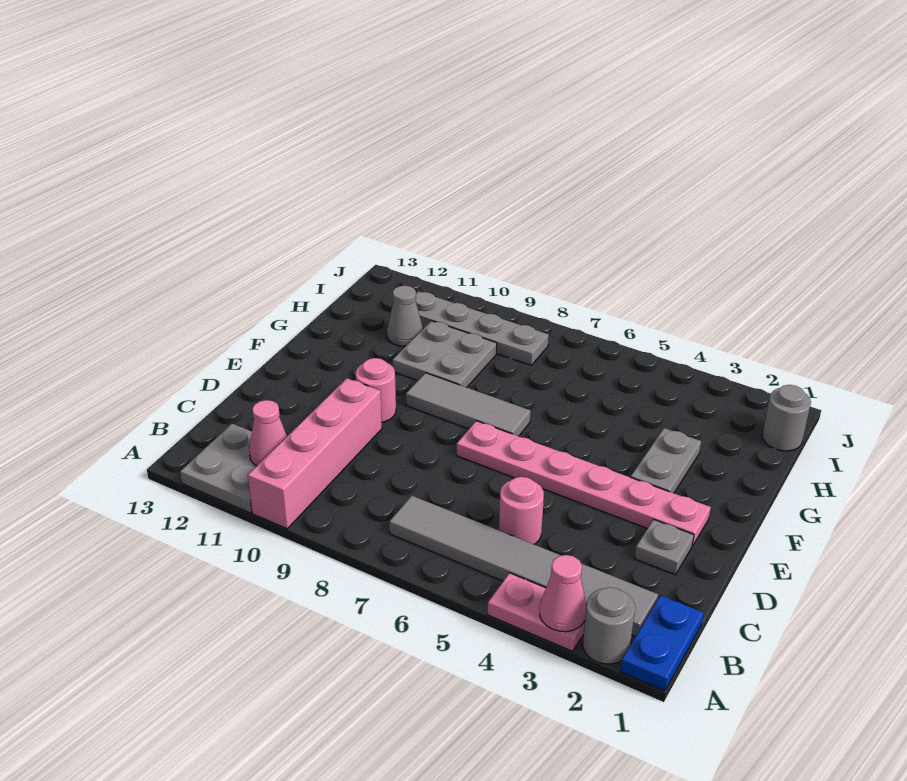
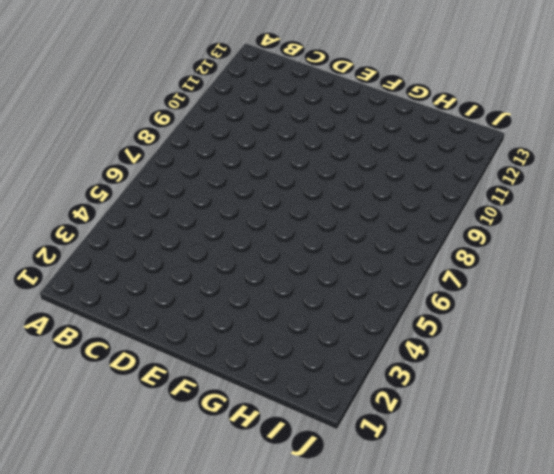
none -> blue plate A1:B1 level 1
none -> grey round brick A2 level 1
none -> pink plate A3:A4 level 1

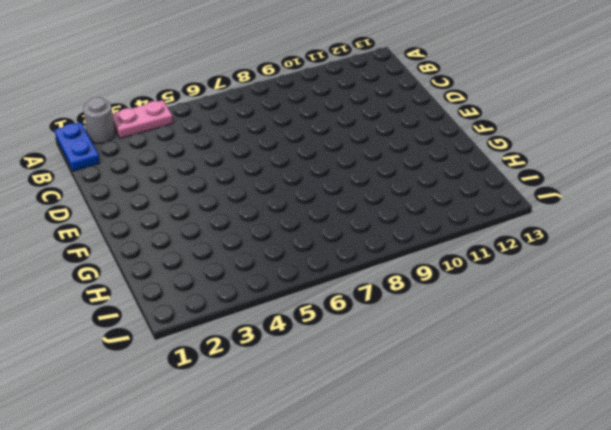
none -> pink brick A10:D10 level 1
none -> grey plate A11:B12 level 1
none -> grey tile B2:B7 level 1

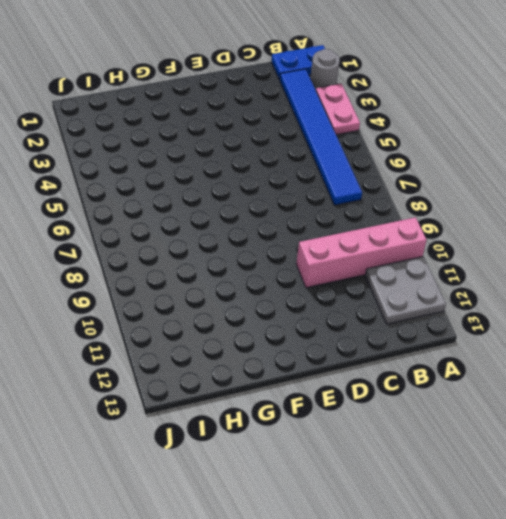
blue tile B2:B7 level 1 -> grey tile B2:B7 level 1
none -> pink round brick C5 level 1
none -> grey plate D2 level 1
none -> pink plate E2:E7 level 1

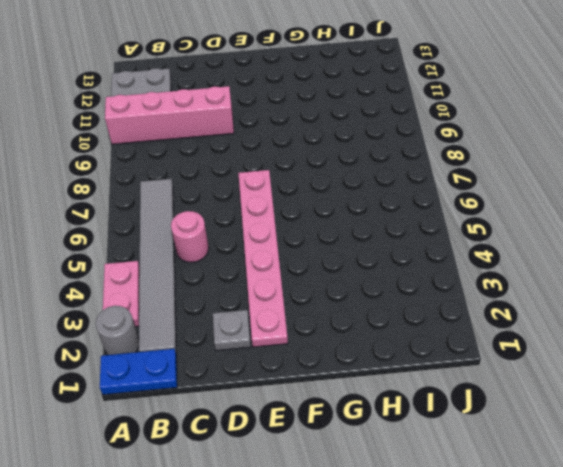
none -> pink round brick E10 level 1
none -> grey plate F3:G3 level 1
none -> grey tile F7:F9 level 1

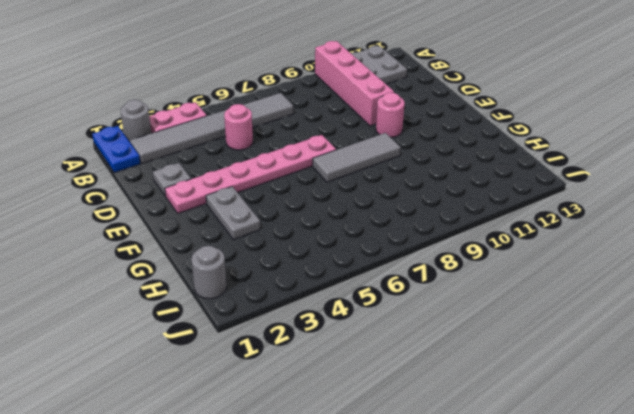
none -> grey plate G9:H10 level 1
none -> grey cone H11 level 1
none -> grey plate I8:I11 level 1

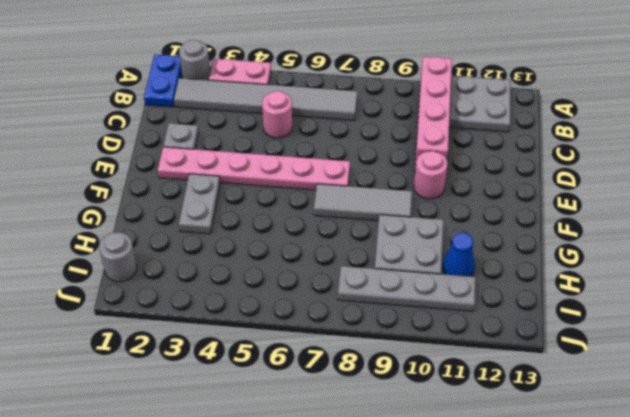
blue cone H11 level 1 -> grey cone H11 level 1
none -> pink cone A3 level 2
none -> pink cone B11 level 2

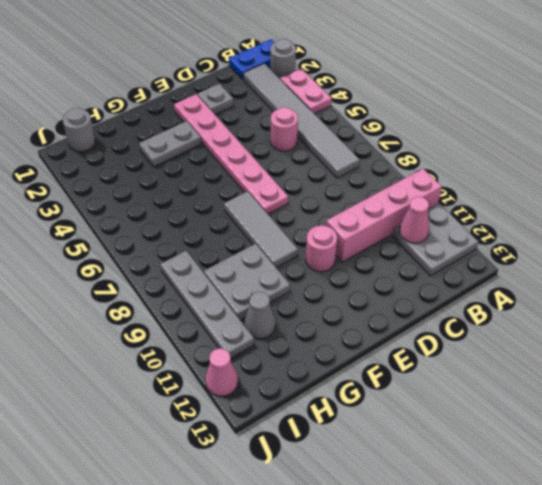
pink cone J12 level 1 -> pink cone A3 level 2

